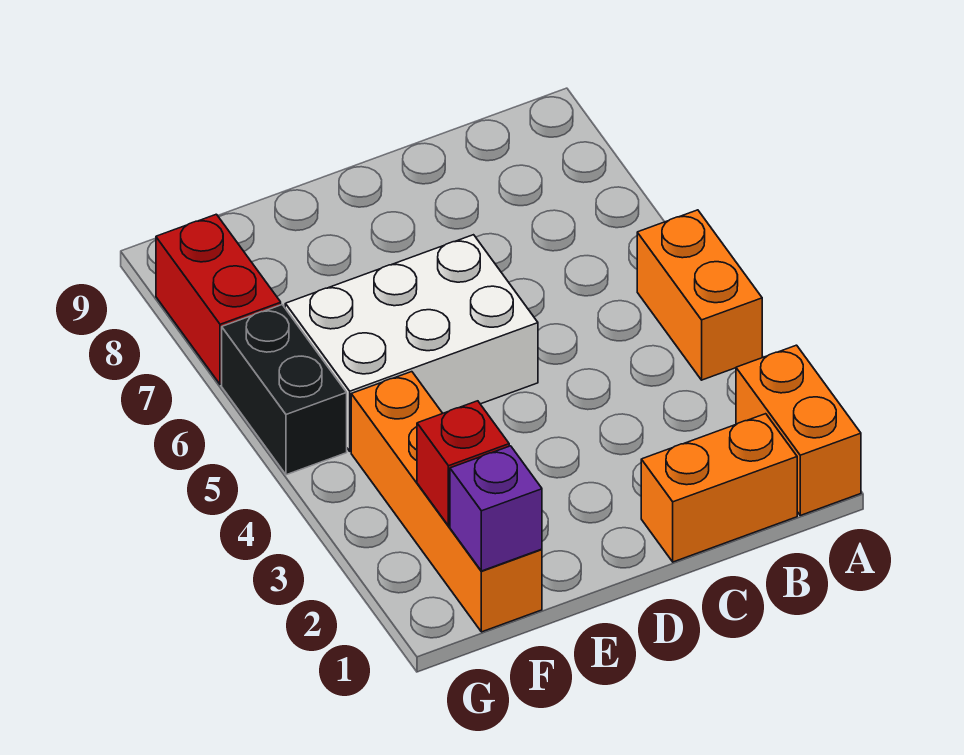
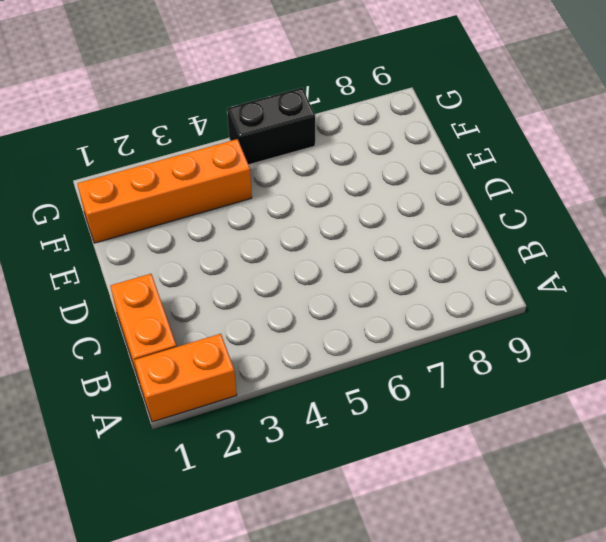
none -> orange brick A4:A5 level 1
none -> white brick D5:F6 level 1

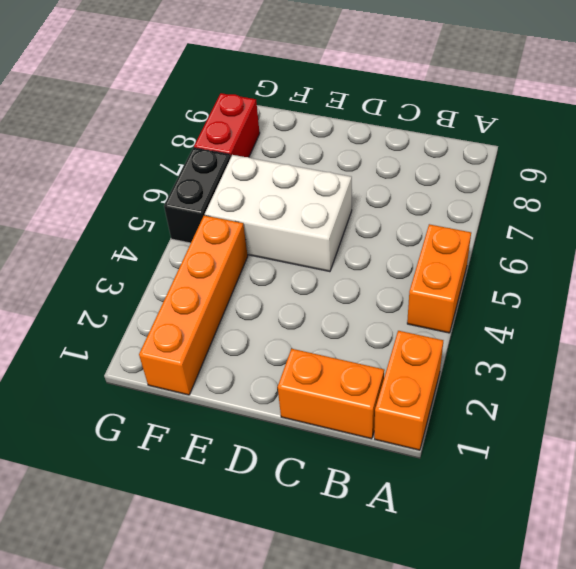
none -> purple brick F1 level 2
none -> red brick F2 level 2

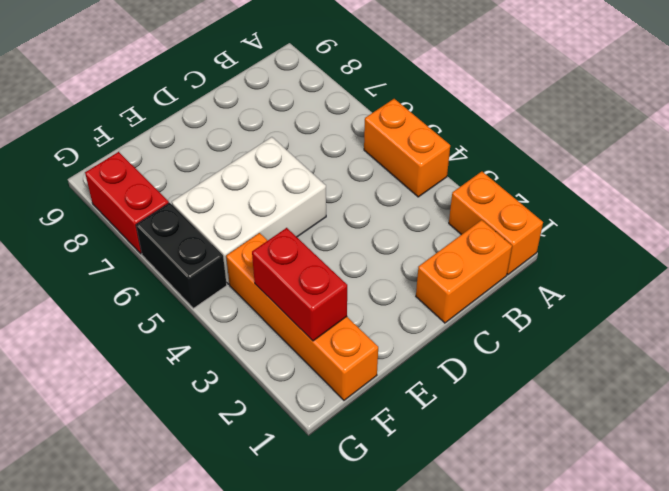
red brick F2:F3 level 2 -> red brick F2 level 2
none -> purple brick F1 level 2

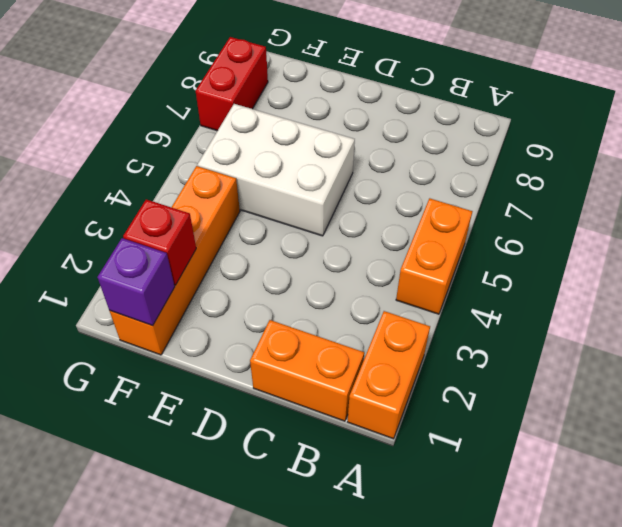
none -> black brick G5:G6 level 1

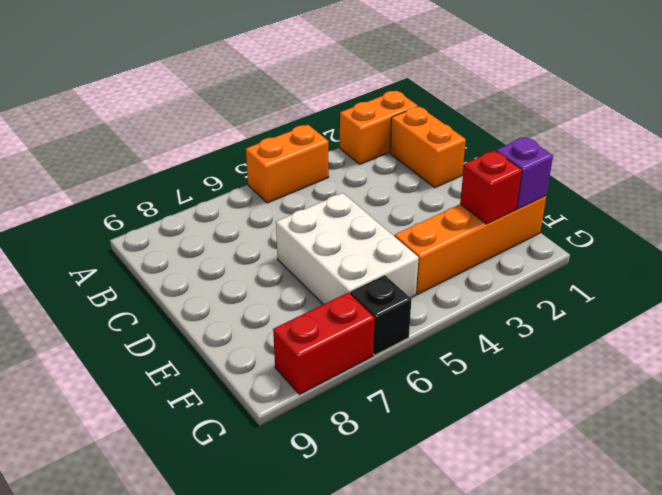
black brick G6 level 1 -> black brick G5:G6 level 1

